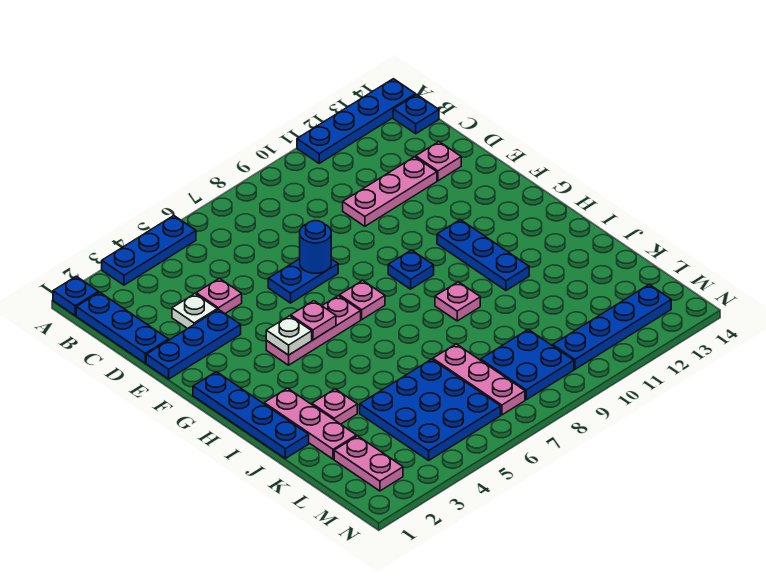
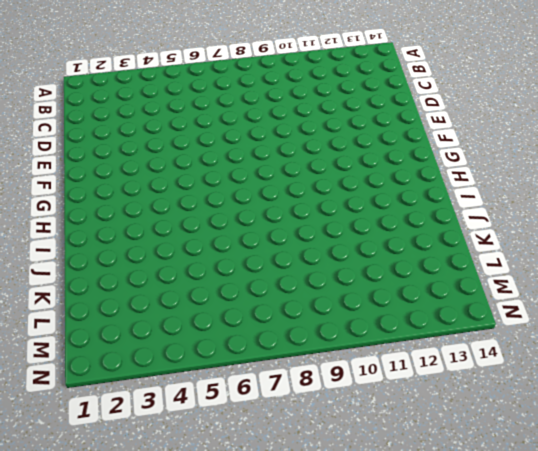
none -> blue plate A1 level 1
none -> blue plate A3:A5 level 1
none -> blue plate A11:A14 level 1

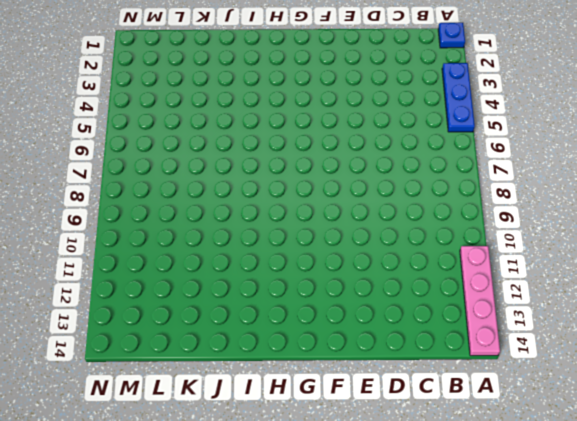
pink plate A11:A14 level 1 -> blue plate A11:A14 level 1
none -> blue plate B1:D1 level 1
none -> blue plate B14 level 1
none -> white plate D3 level 1

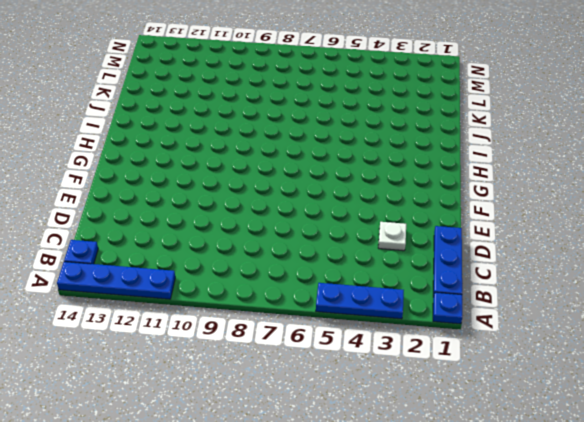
none -> pink plate D4 level 1
none -> pink plate D10:D12 level 1
none -> pink plate D13 level 1

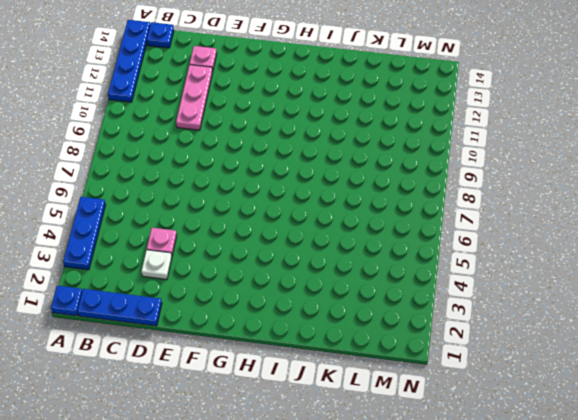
none -> blue plate E1:E3 level 1
none -> blue plate E6:E7 level 1
none -> blue plate G1:J1 level 1

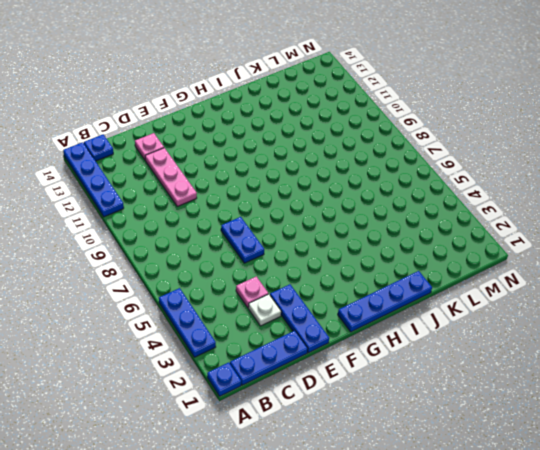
none -> pink plate G4:G6 level 1
none -> pink plate G7 level 1
none -> blue plate G9 level 1

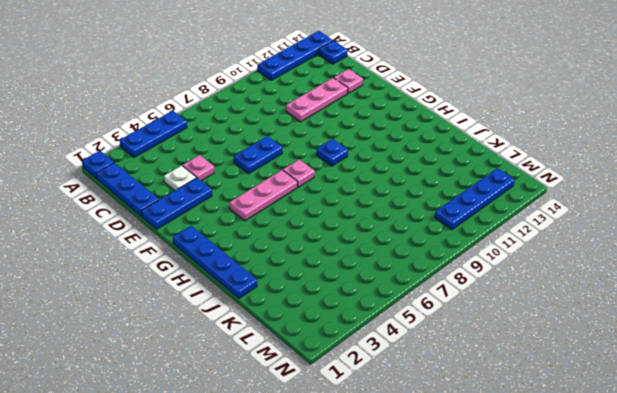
none -> blue plate G11:I11 level 1
none -> pink plate I2:K2 level 1
none -> pink plate I9 level 1

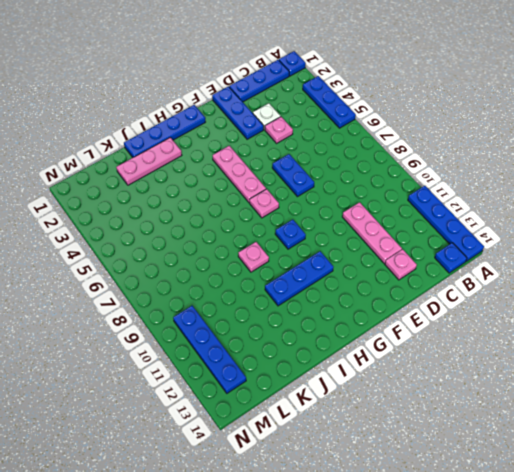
none -> pink plate J3 level 1
none -> blue plate K4:M6 level 1
none -> pink plate K7:M7 level 1

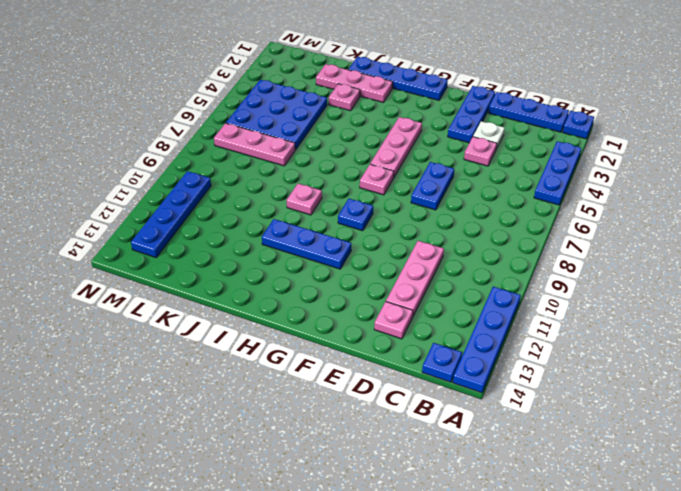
none -> pink plate L2:M2 level 1
none -> blue plate L8:M9 level 1
none -> blue round brick E7 level 2

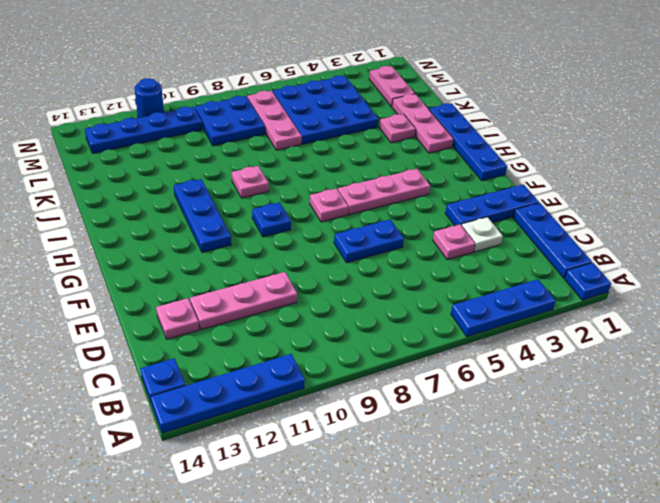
blue round brick N11 level 1 -> blue round brick E7 level 2
none -> white plate G4 level 2
none -> pink plate G5 level 2

